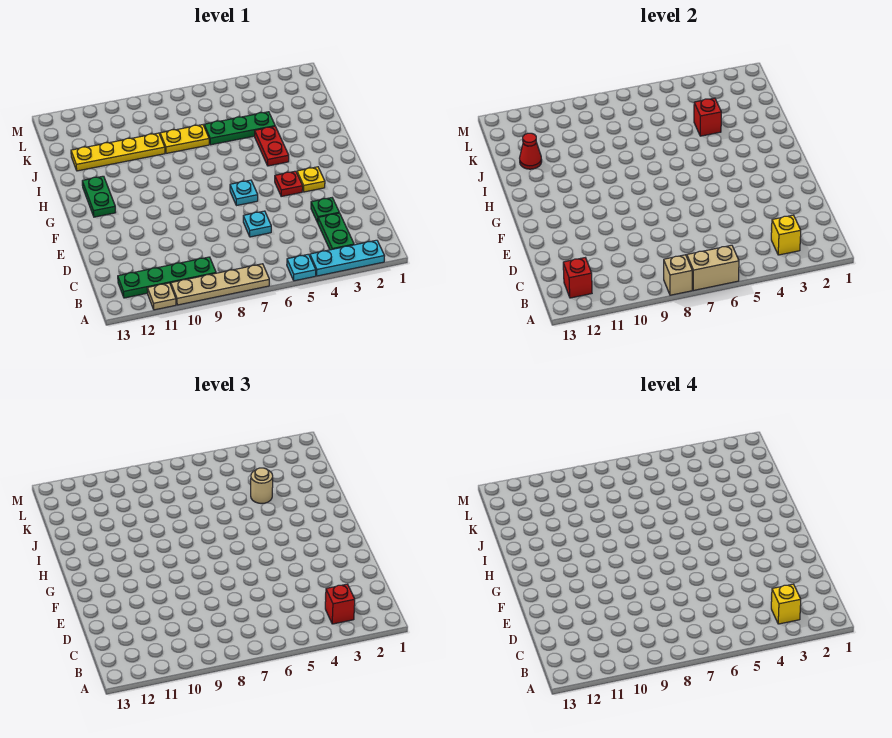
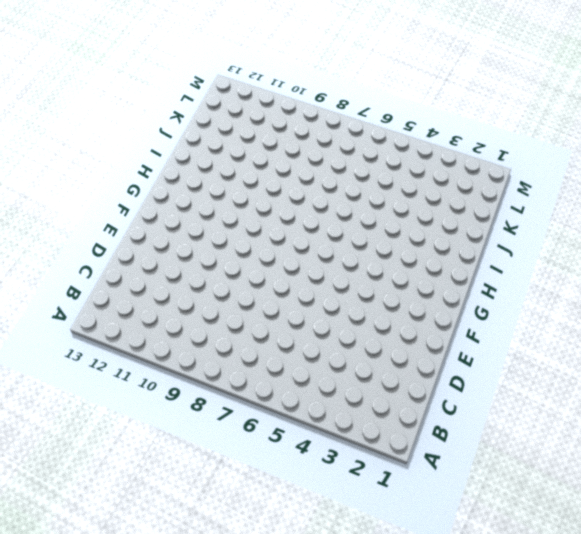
none -> cyan plate A2:A4 level 1
none -> cyan plate A5 level 1
none -> tan plate A7:A10 level 1

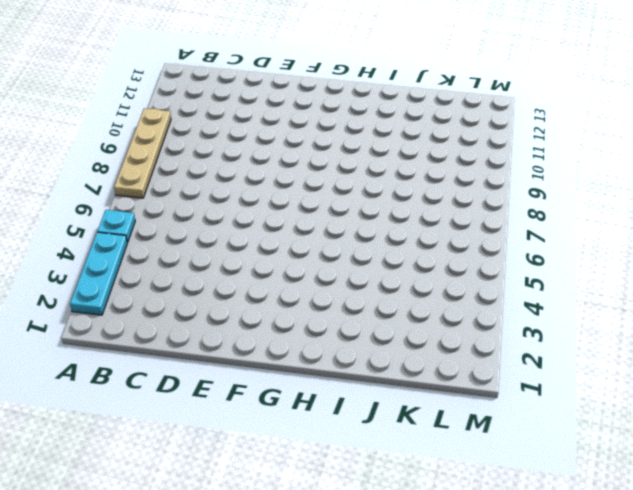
none -> tan plate A11 level 1
none -> green plate B3:C3 level 1
none -> green plate B9:B12 level 1

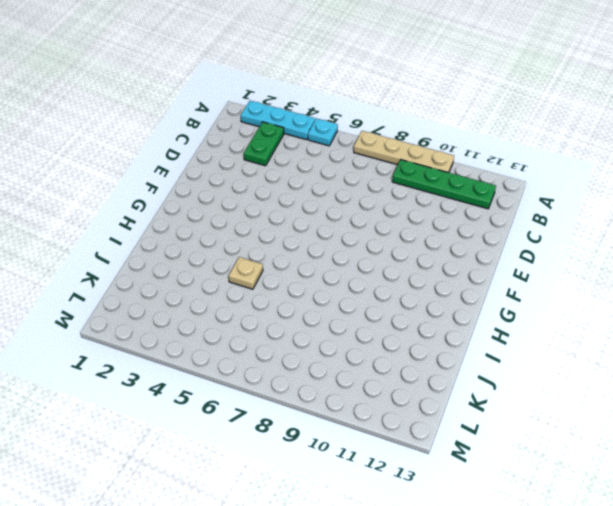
tan plate I5 level 1 -> tan plate A11 level 1
none -> green plate D3 level 1
none -> cyan plate D6 level 1
none -> yellow plate F3 level 1

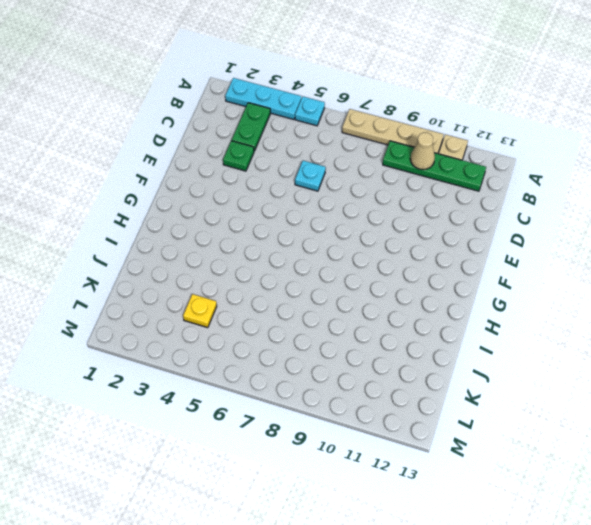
tan cone B10 level 2 -> none
yellow plate K4 level 1 -> yellow plate F3 level 1
none -> red plate F4 level 1
none -> cyan plate F6 level 1
none -> green plate G12:H12 level 1

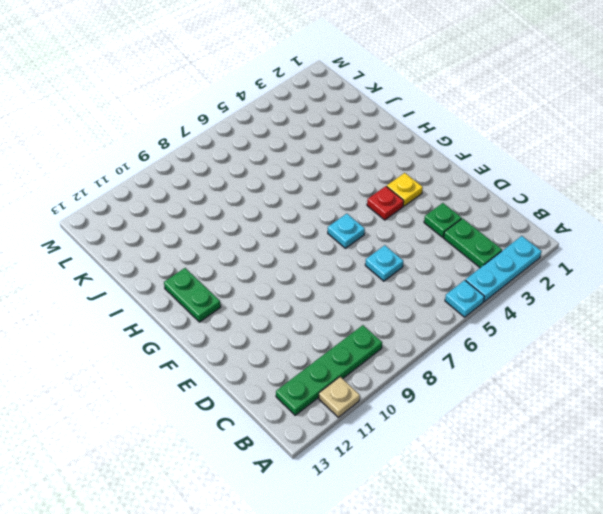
none -> tan plate A7:A10 level 1
none -> red plate H4:I4 level 1
none -> green plate J4:J6 level 1

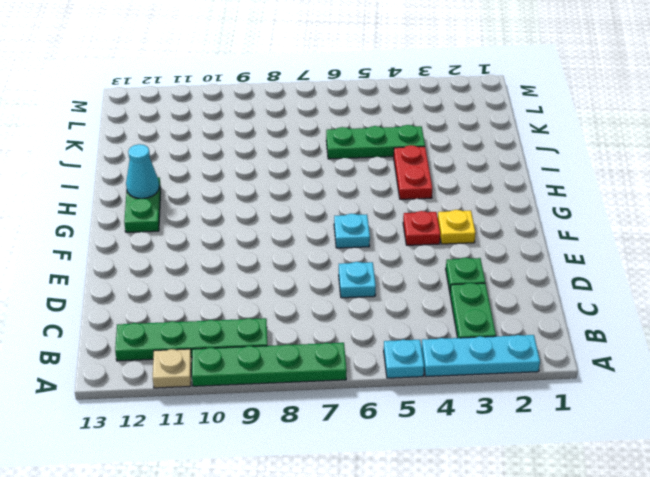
green plate A7:A10 level 1 -> tan plate A7:A10 level 1
cyan cone H12 level 2 -> none
none -> yellow plate J7:J8 level 1
none -> yellow plate J9:J12 level 1
none -> tan brick A6:A7 level 2

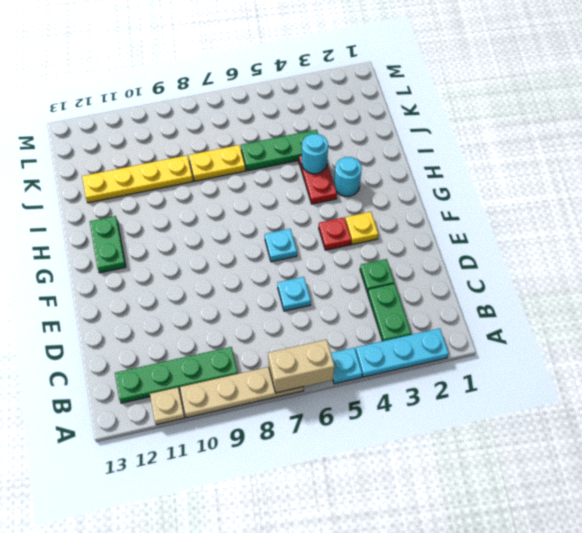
cyan round brick H3 level 1 -> none
cyan round brick I4 level 2 -> none
none -> tan brick A8 level 2
none -> yellow brick B3 level 2
none -> red brick B12 level 2

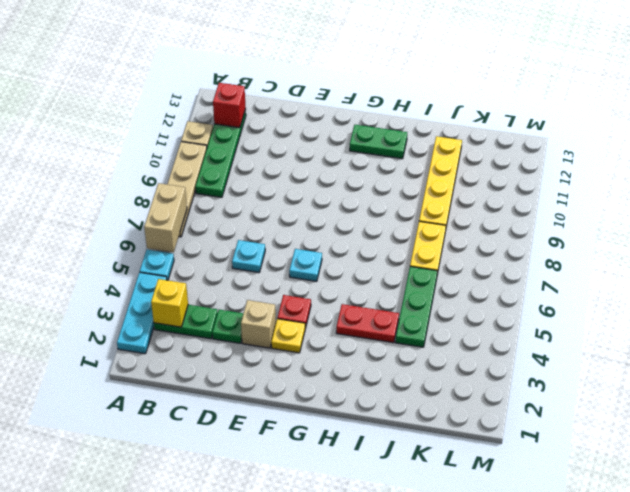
tan brick E3 level 1 -> tan brick A8 level 2
none -> red brick J4 level 2
none -> red cone J12 level 2
none -> red brick B3 level 3

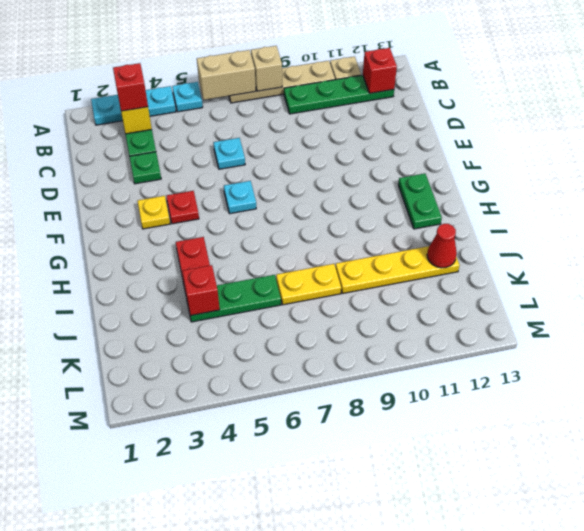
none -> tan round brick J4 level 3
none -> yellow brick B3 level 4

